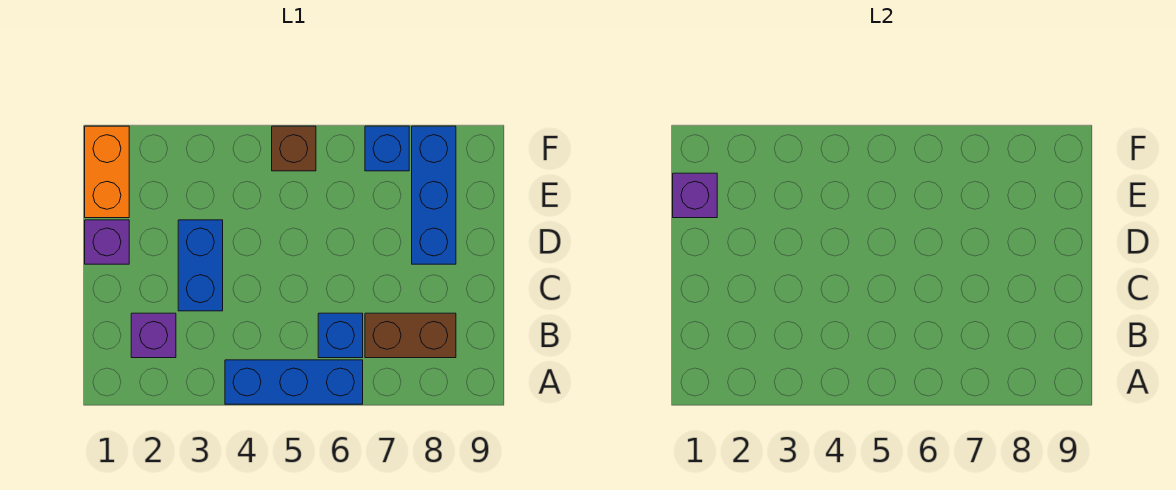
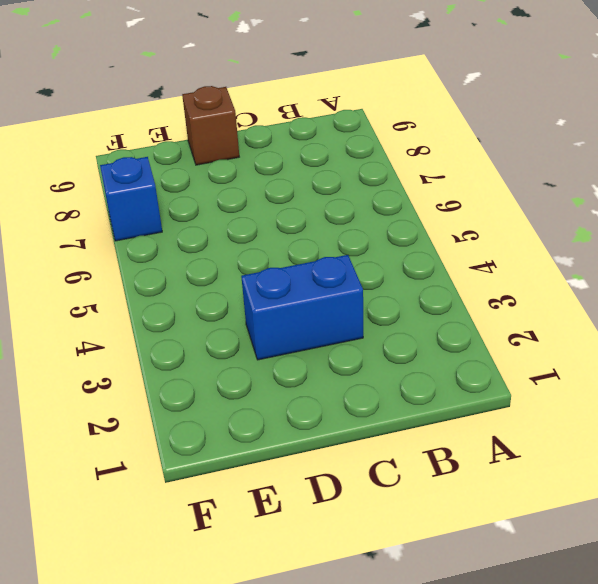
brown brick D9 level 1 -> brown brick F5 level 1
none -> blue brick A4:A6 level 1
none -> purple brick B2 level 1

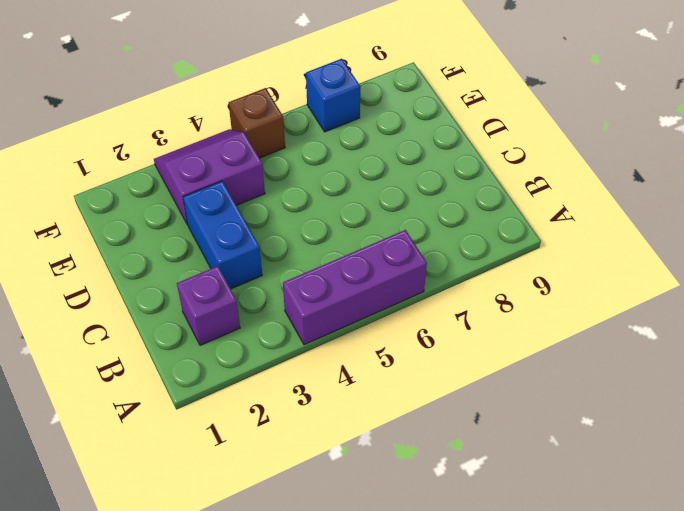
purple brick A4:A6 level 1 -> blue brick A4:A6 level 1
purple slope E3:F4 level 1 top E -> none
none -> blue brick B6 level 1
none -> brown brick B7:B8 level 1

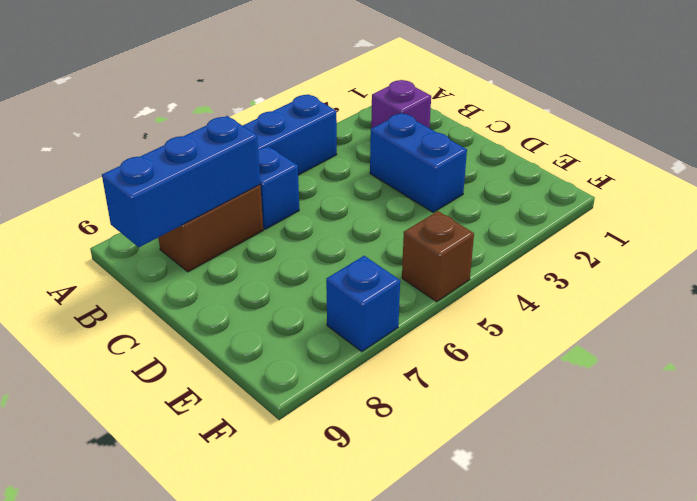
blue brick B7:B9 level 2 -> blue brick D8:F8 level 1
none -> purple brick D1 level 1
none -> orange brick E1:F1 level 1

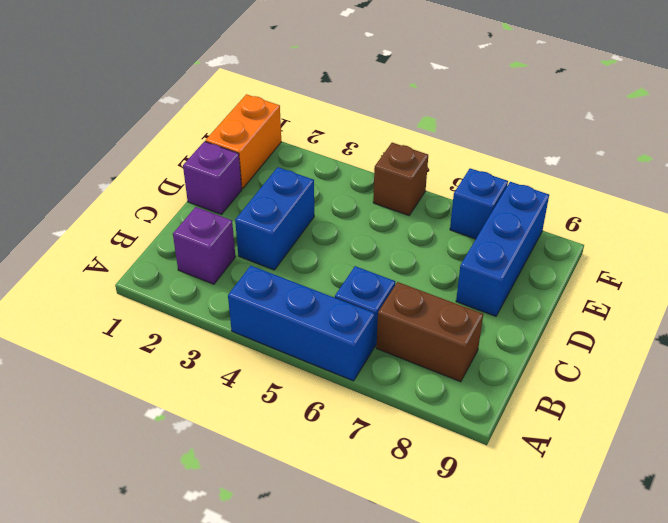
none -> purple brick E1 level 2

